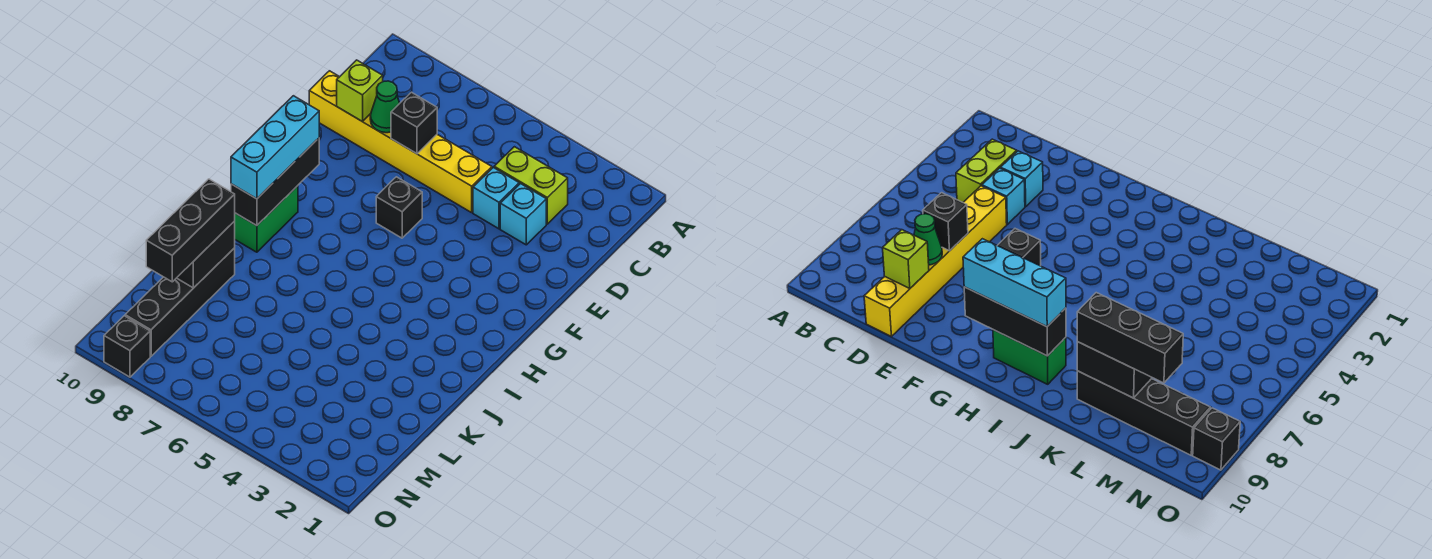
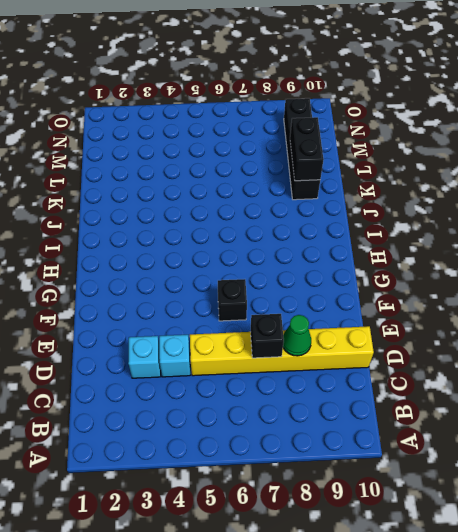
none -> lime brick C3:C4 level 1
none -> green brick H9:I9 level 1
none -> black brick O9 level 1

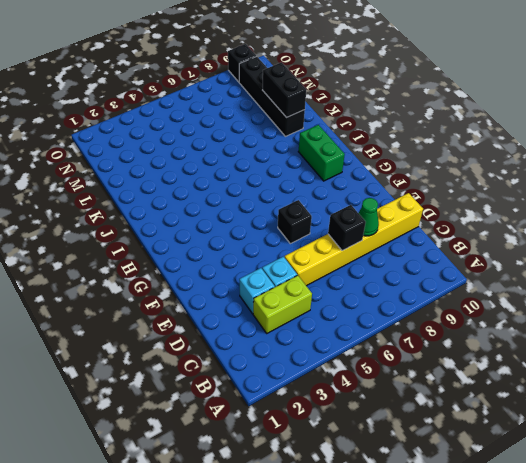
none -> lime brick D9 level 2
none -> black brick G9:I9 level 2
none -> cyan brick G9:I9 level 3

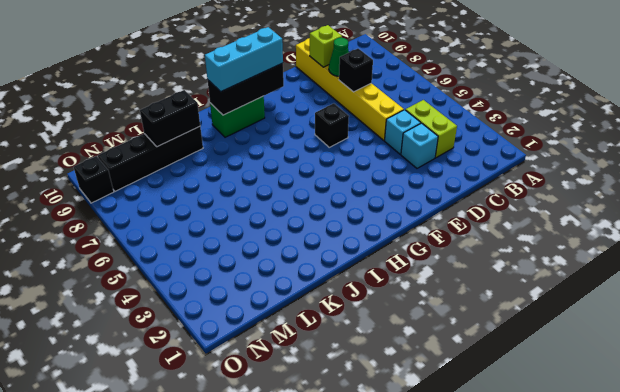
none -> black brick K9:M9 level 3

